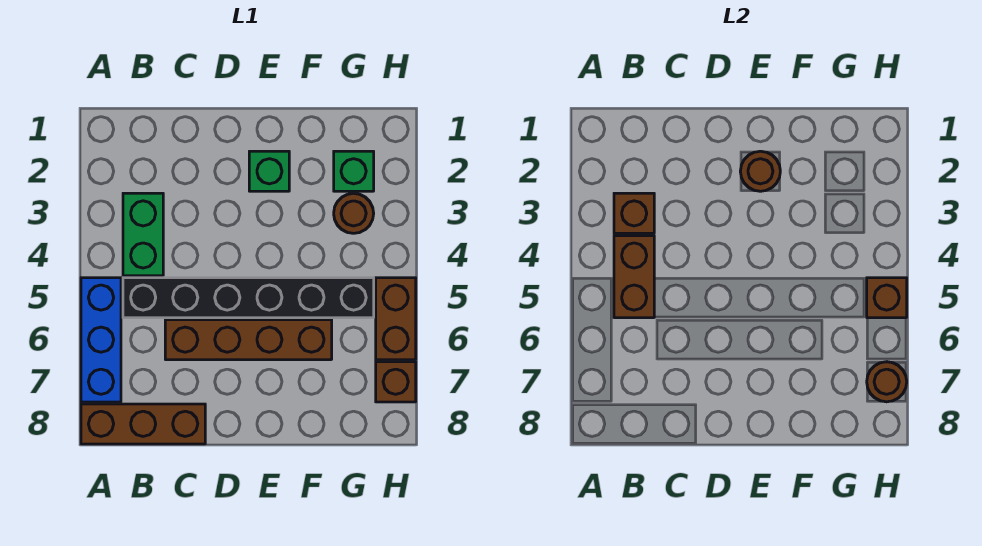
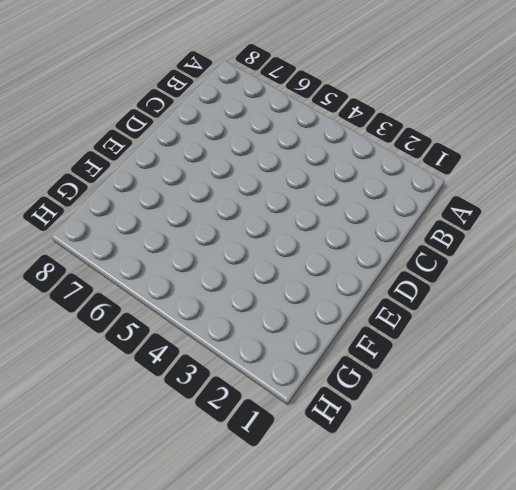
none -> blue brick A5:A7 level 1
none -> brown brick A8:C8 level 1
none -> green brick B3:B4 level 1

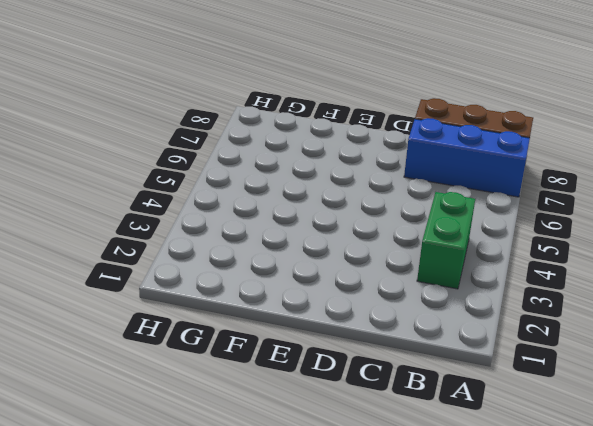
blue brick A7:C7 level 1 -> blue brick A5:A7 level 1
none -> black brick B5:G5 level 1
none -> brown brick C6:F6 level 1
none -> green brick E2 level 1

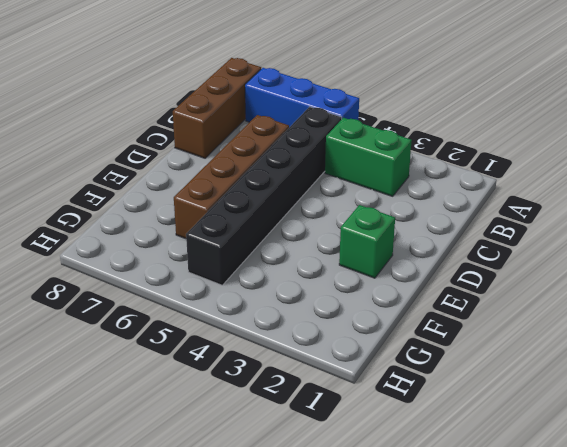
none -> green brick G2 level 1
none -> brown round brick G3 level 1
none -> brown brick H5:H6 level 1

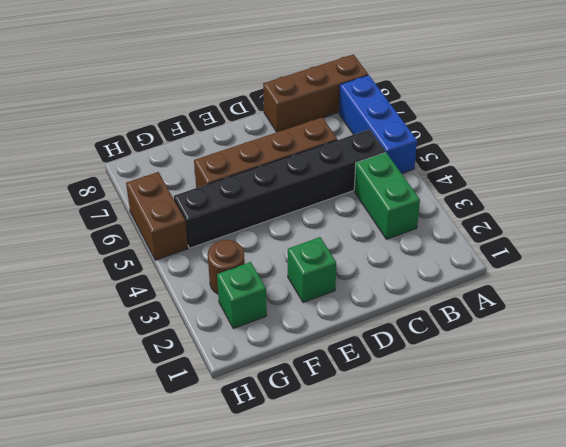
none -> brown brick H7 level 1
none -> brown brick B3 level 2
none -> brown brick B4:B5 level 2

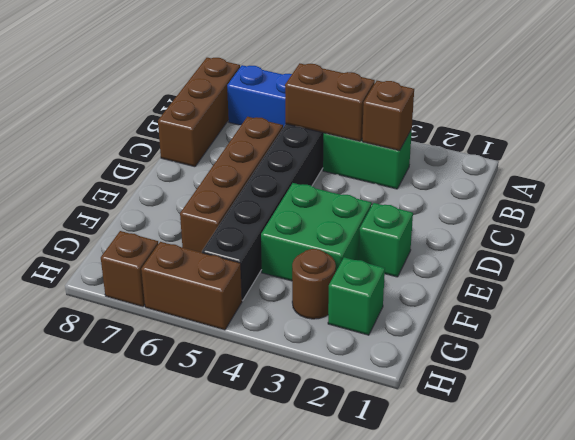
green brick E3:F4 level 1 -> none
none -> brown round brick E2 level 2
none -> brown brick H5 level 2
none -> brown round brick H7 level 2

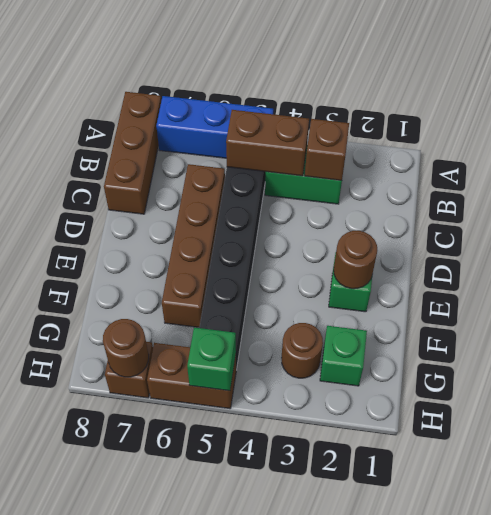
green brick H5 level 2 -> brown brick H5 level 2

